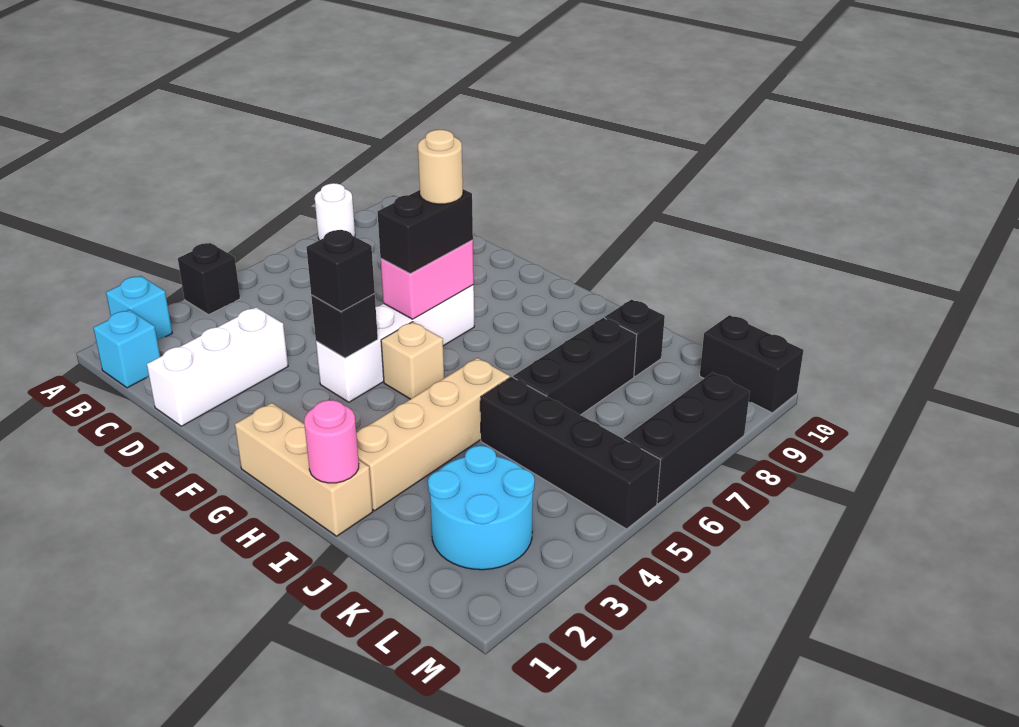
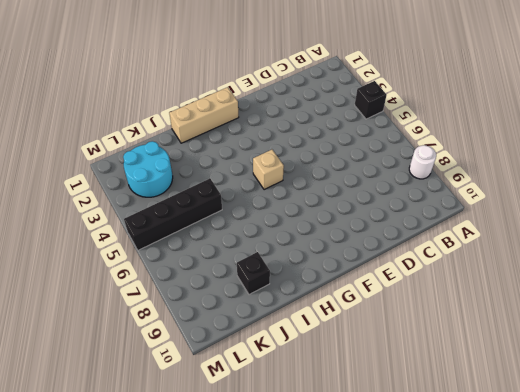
none -> cyan brick A2 level 1
none -> cyan brick B1 level 1
none -> white brick D1:D3 level 1

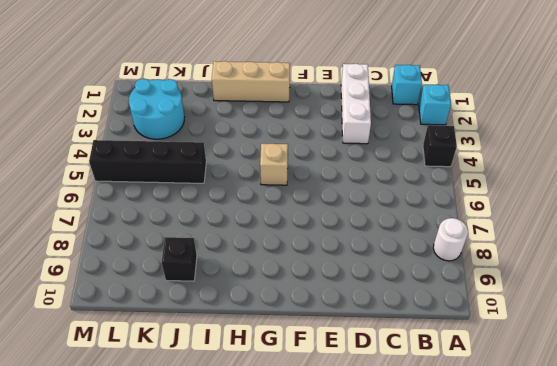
none -> white brick F4:F7 level 1
none -> tan brick I2:I5 level 1
none -> black brick J6:J8 level 1

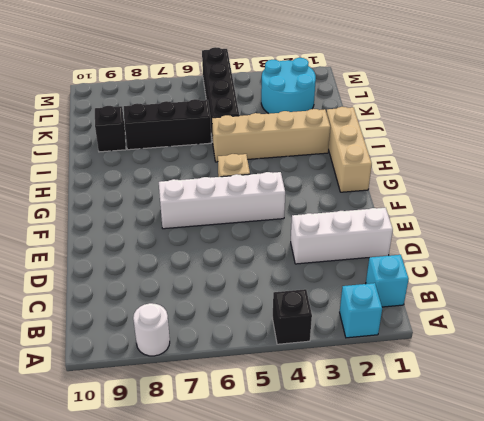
none -> black brick L10:M10 level 1
none -> black brick M6:M8 level 1
none -> black brick F4 level 2

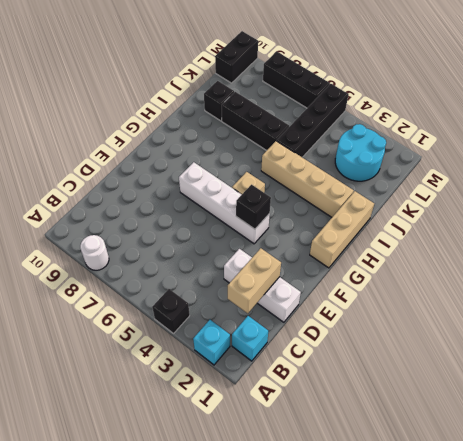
tan brick C2:D2 level 2 -> none
none -> pink brick F6:F7 level 2
none -> pink round brick I1 level 2
none -> black brick F4 level 3

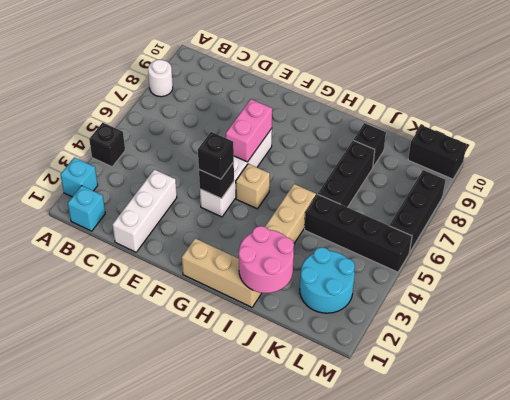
pink round brick I1:J2 level 2 -> pink round brick I1 level 2
none -> black brick F6:F7 level 3
none -> tan round brick F7 level 4

